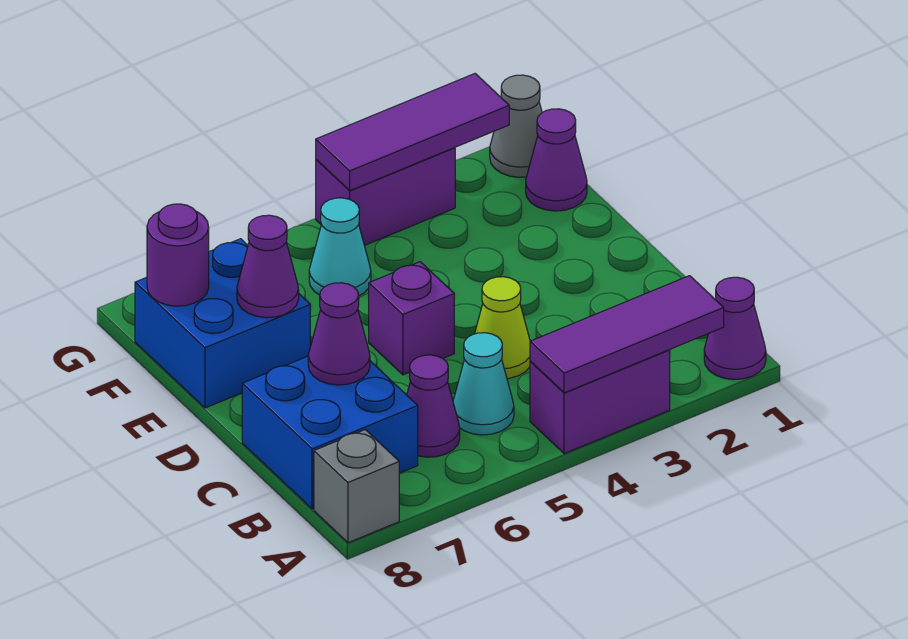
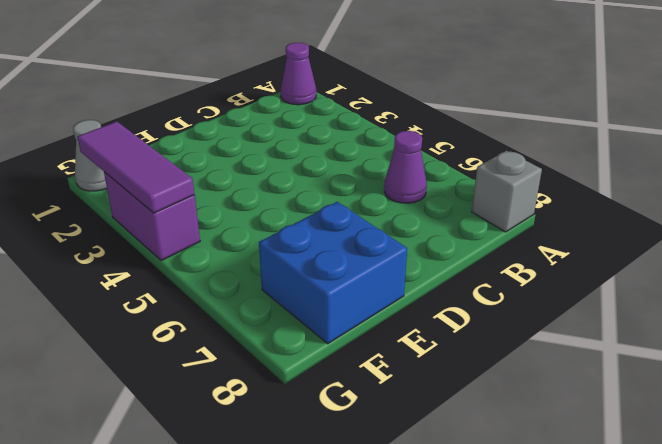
none -> purple brick A3:A4 level 1
none -> cyan cone B5 level 1
none -> blue brick B7:C8 level 1

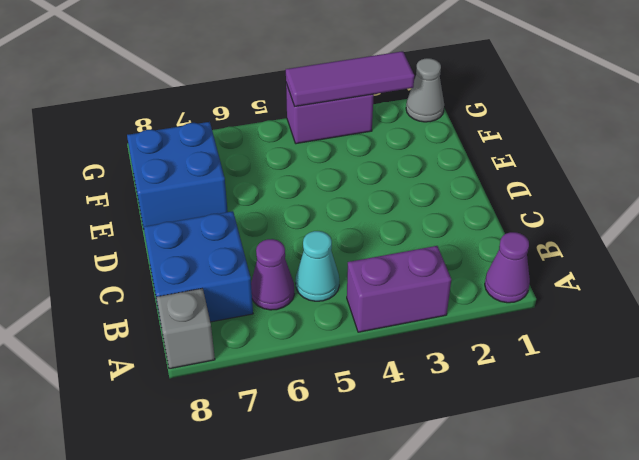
none -> lime cone C4 level 1
none -> purple brick D5 level 1
none -> purple cone F1 level 1

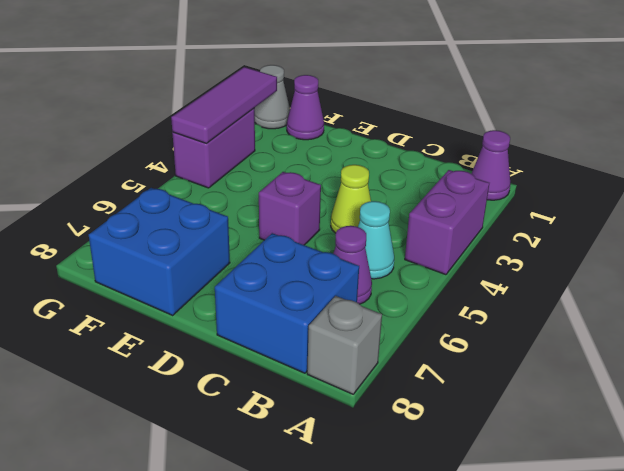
none -> cyan cone F5 level 1
none -> purple tile A2:A4 level 2
none -> purple cone C7 level 2

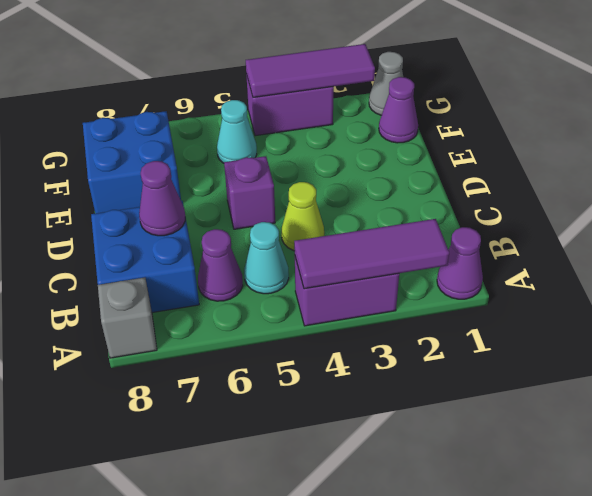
none -> purple cone E7 level 2
none -> purple round brick F8 level 2

